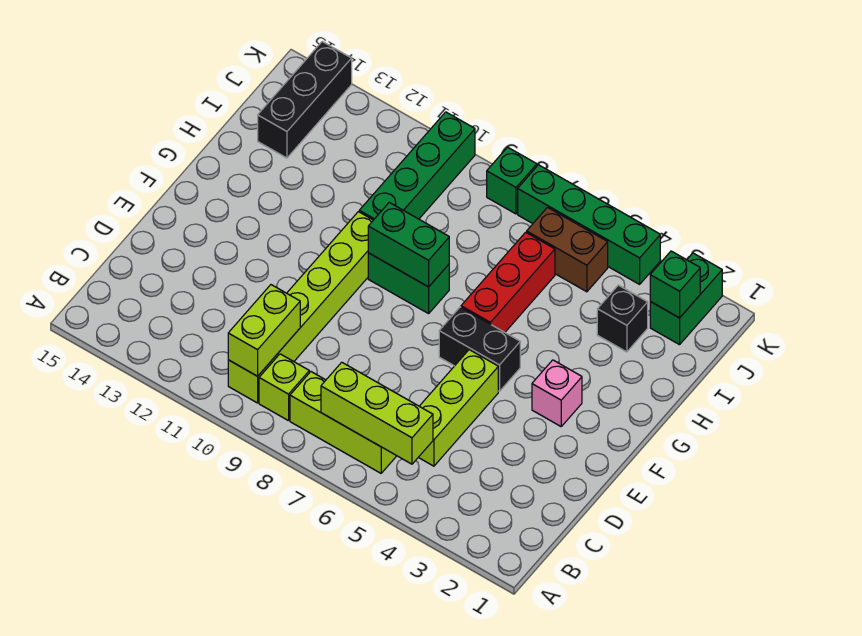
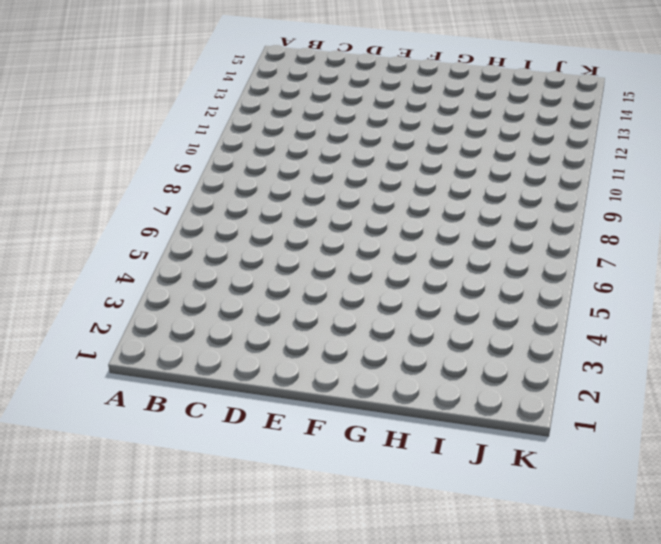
none -> lime brick B6:B8 level 1
none -> lime brick B9 level 1
none -> lime brick B10:G10 level 1

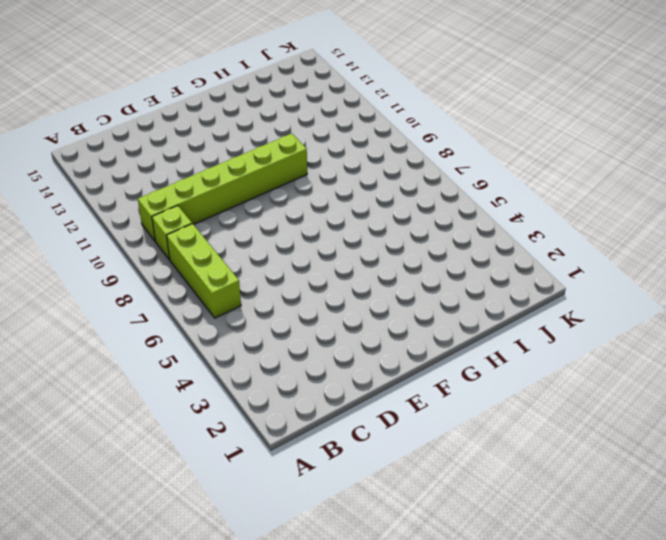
none -> lime brick C5:E5 level 1
none -> pink brick F3 level 1
none -> black brick F5:F6 level 1

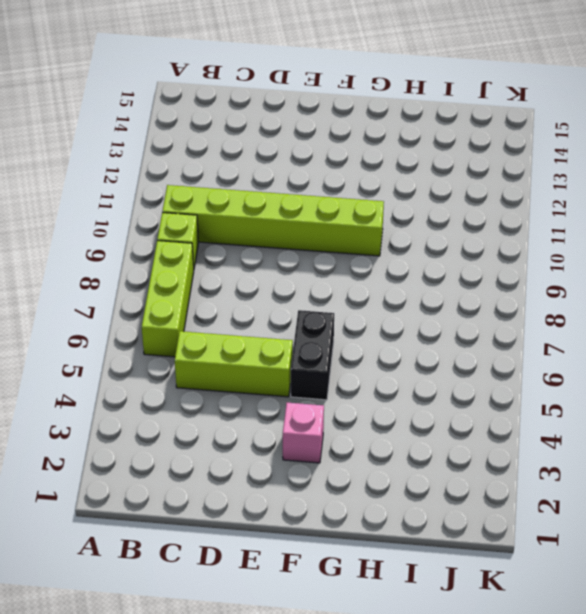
none -> red brick G6:I6 level 1
none -> green brick G8:G9 level 1
none -> green brick H10:K10 level 1

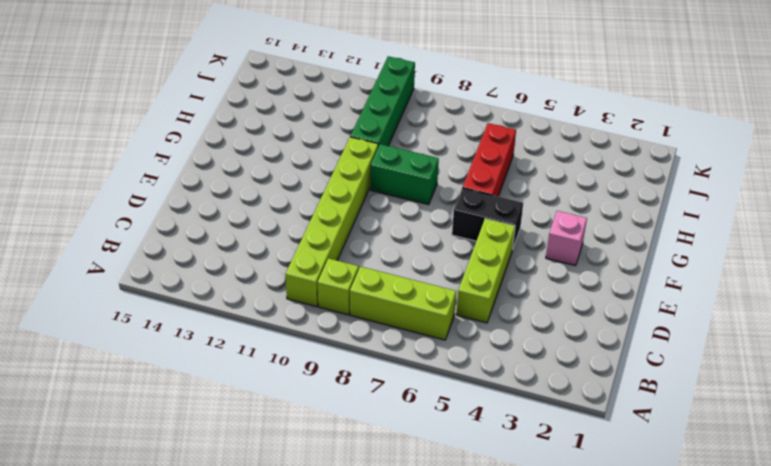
none -> black brick I3 level 1
none -> black brick I14:K14 level 1
none -> green brick J2:K2 level 1

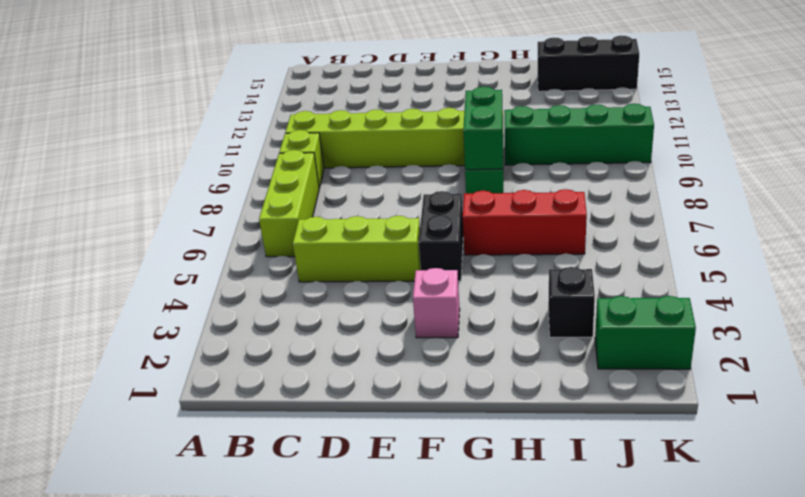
none -> brown brick J5:J6 level 1
none -> green brick K4:K7 level 1
none -> green brick K8 level 1

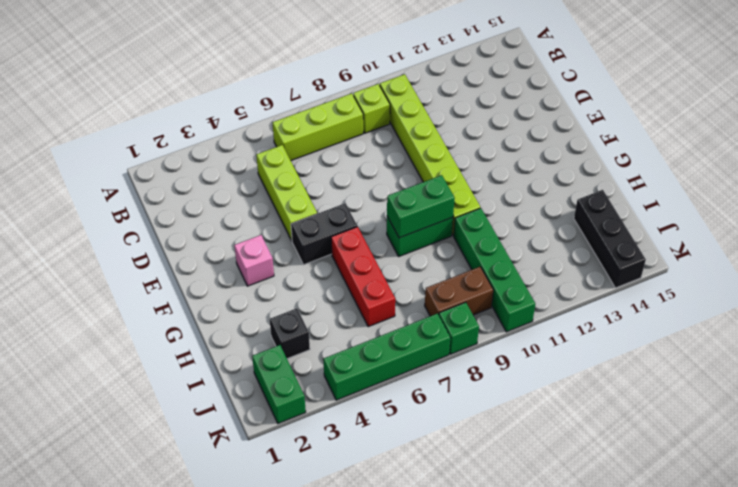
brown brick J8:J9 level 1 -> brown brick J5:J6 level 1
none -> lime brick B5:B7 level 2
none -> lime brick B10:C10 level 2
none -> green brick J2 level 2

